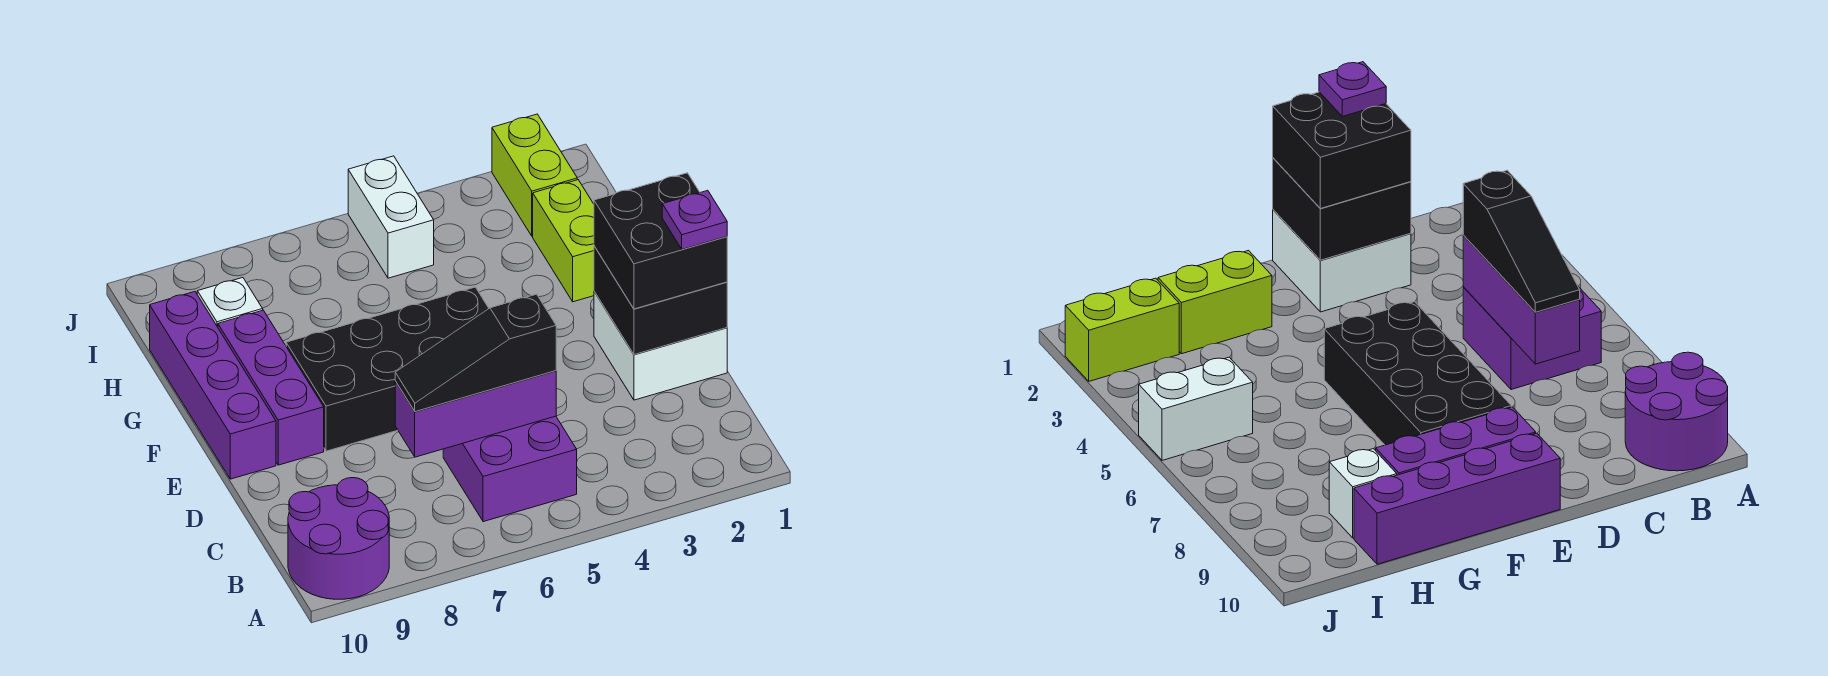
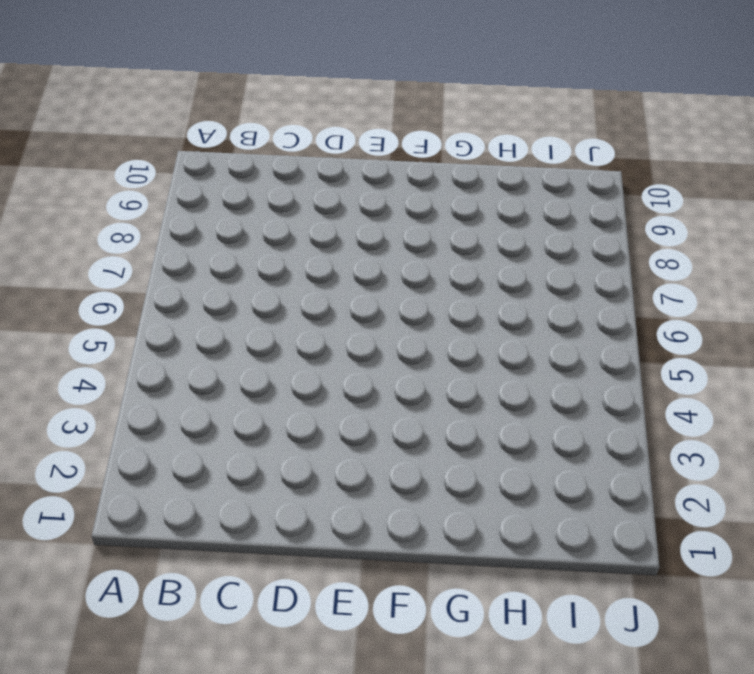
none -> purple round brick A9:B10 level 1
none -> purple brick B5:C6 level 1
none -> white brick D1:E2 level 1

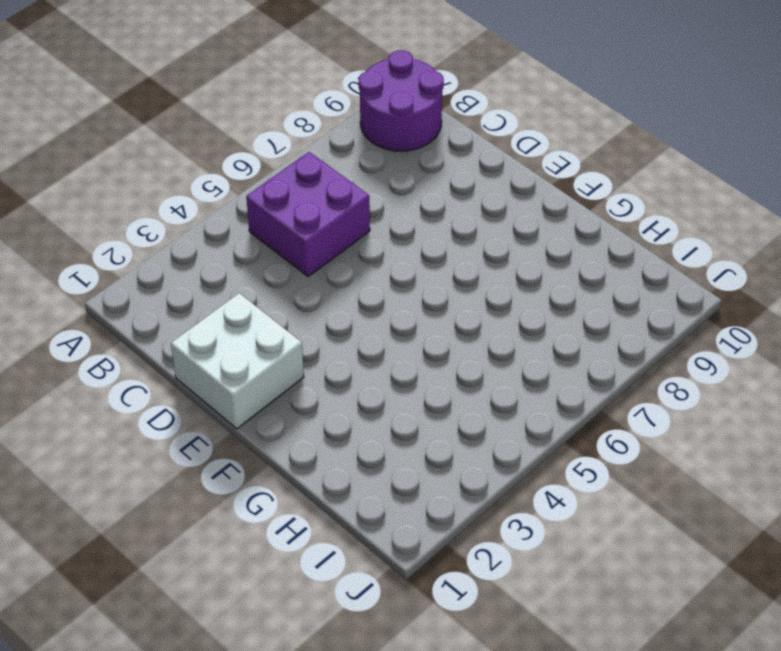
none -> black brick E5:F8 level 1
none -> purple brick E9:G9 level 1
none -> purple brick E10:H10 level 1

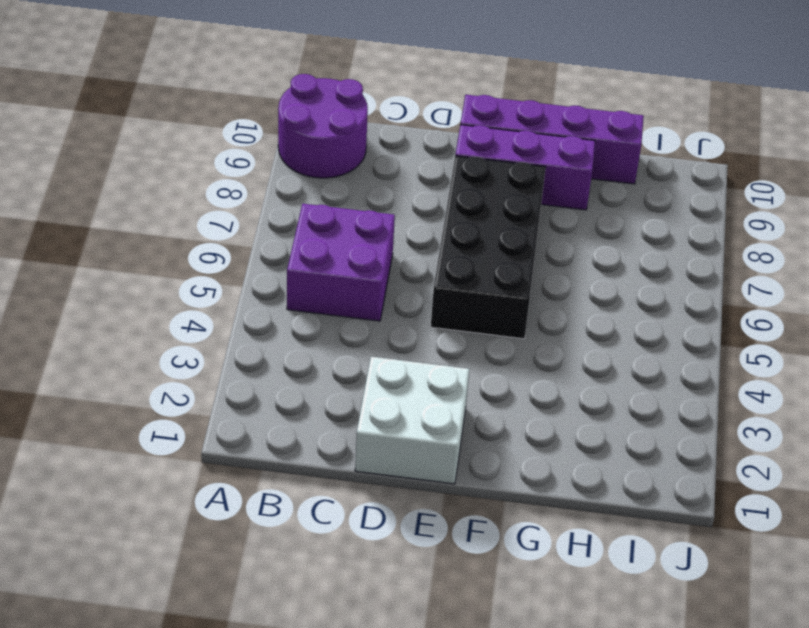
none -> lime brick G2:H2 level 1
none -> white brick H9 level 1
none -> lime brick I2:J2 level 1

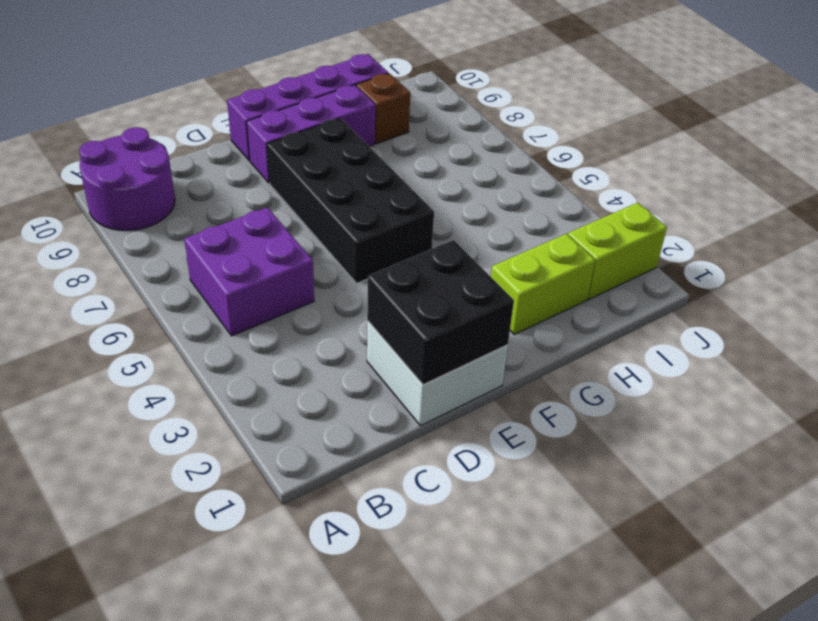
brown brick H9 level 1 -> white brick H9 level 1
none -> white brick I5:J5 level 1
none -> purple brick C5:C7 level 2
none -> black slope C5:C7 level 3 top 5

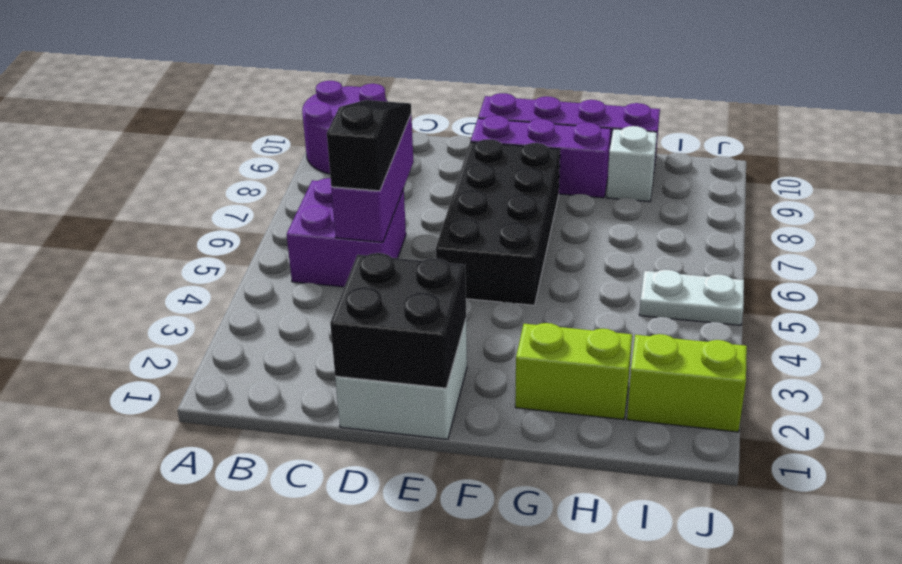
white plate I5:J5 level 1 -> white brick I5:J5 level 1
none -> black brick D1:E2 level 3
none -> purple plate D1 level 4

